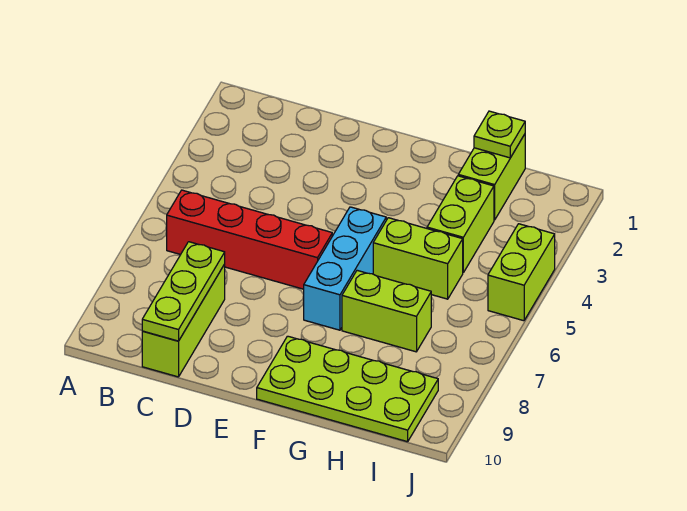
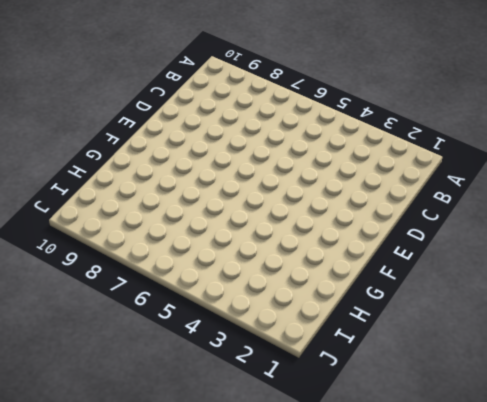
none -> red brick B6:E6 level 1
none -> lime brick C8:C10 level 1

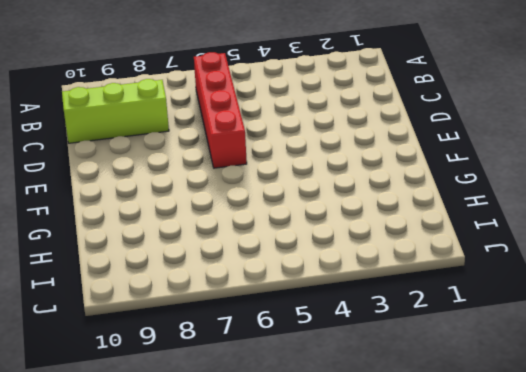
none -> cyan brick F5:F7 level 1
none -> lime plate F9:I10 level 1

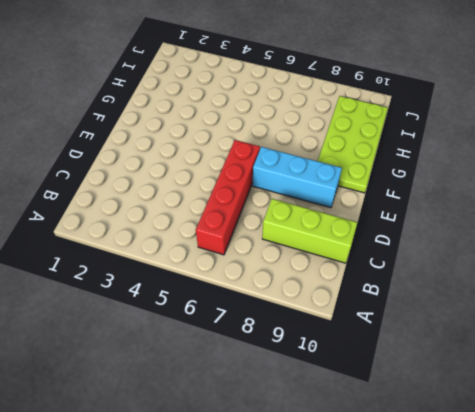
cyan brick E7:E9 level 1 -> cyan brick F5:F7 level 1
none -> lime brick G5:H5 level 1
none -> lime brick G7:H7 level 1

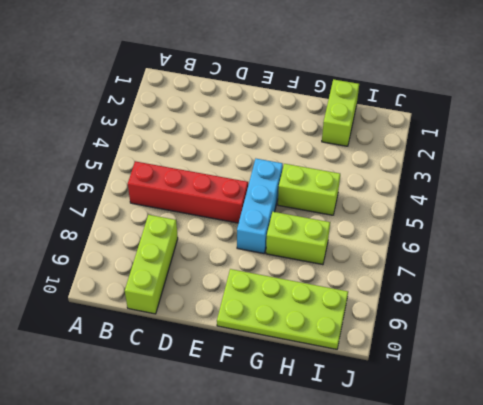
none -> lime brick H3:H4 level 1
none -> lime brick J4:J5 level 1

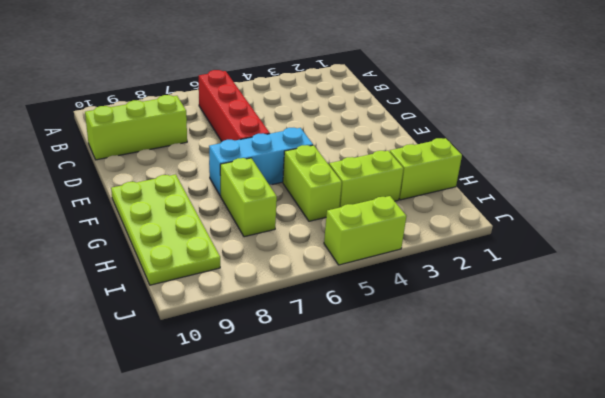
none -> lime plate C8:C10 level 2
none -> lime plate H1 level 2

